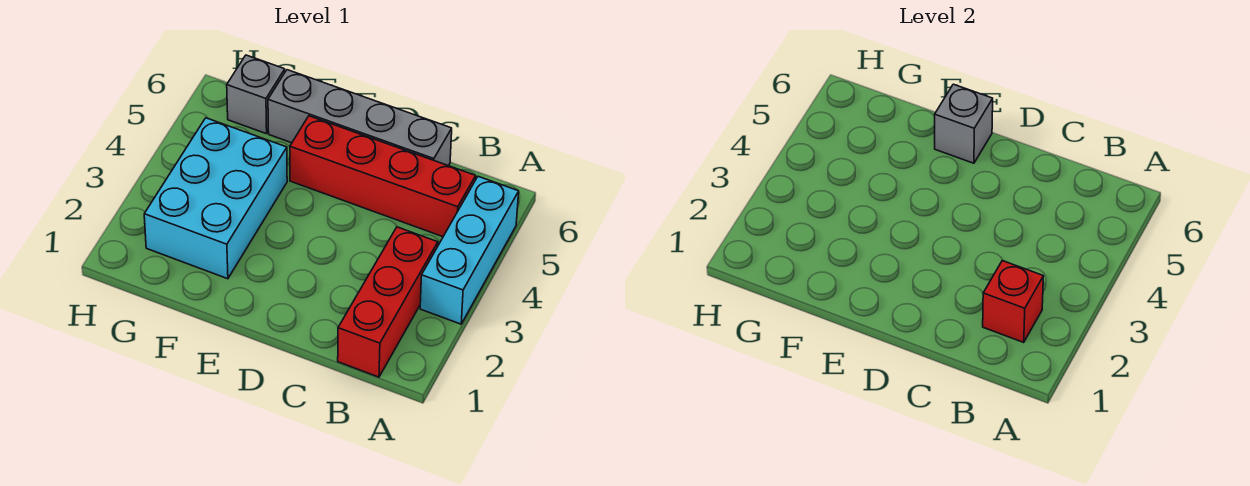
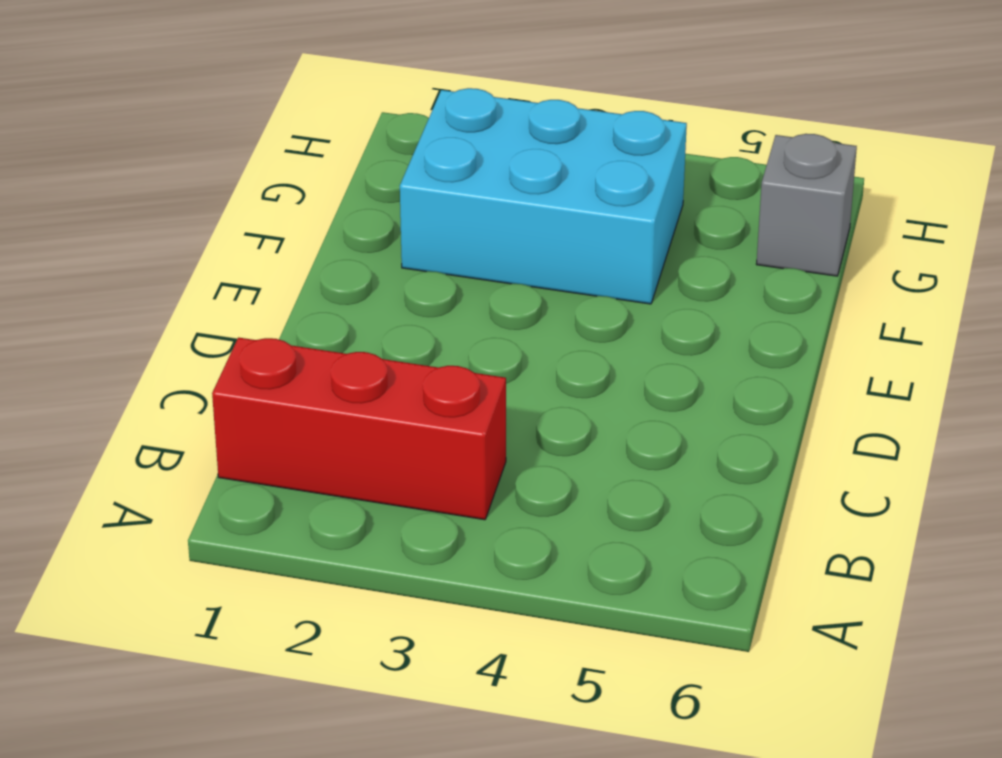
none -> cyan brick A3:A5 level 1
none -> red brick B5:E5 level 1

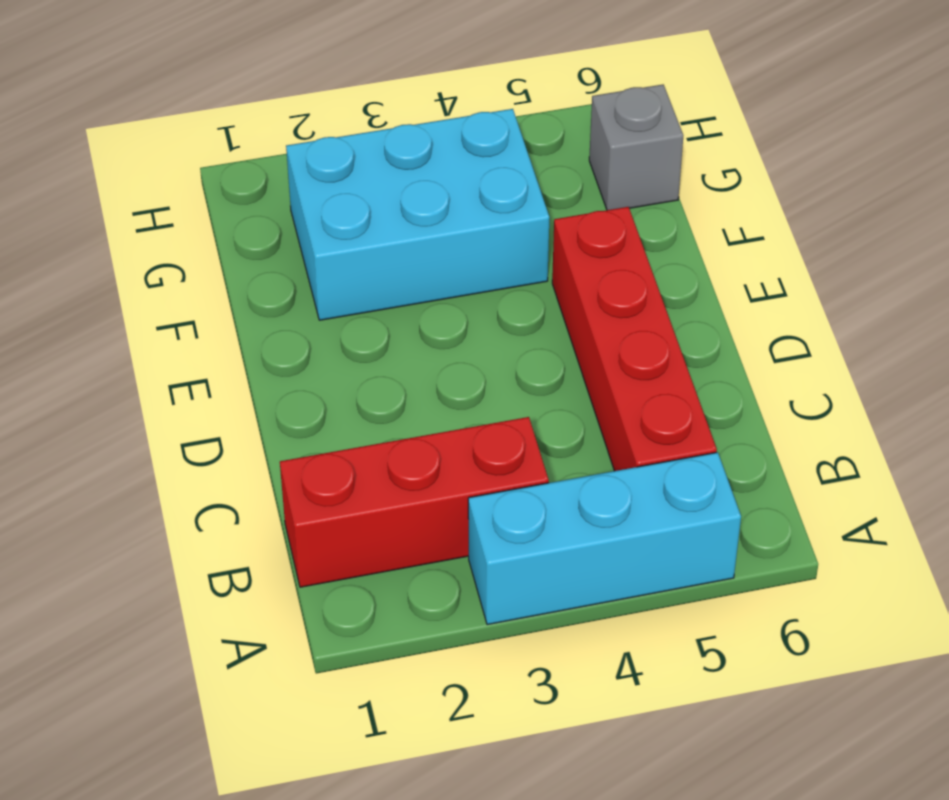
none -> grey brick C6:F6 level 1
none -> red brick B2 level 2

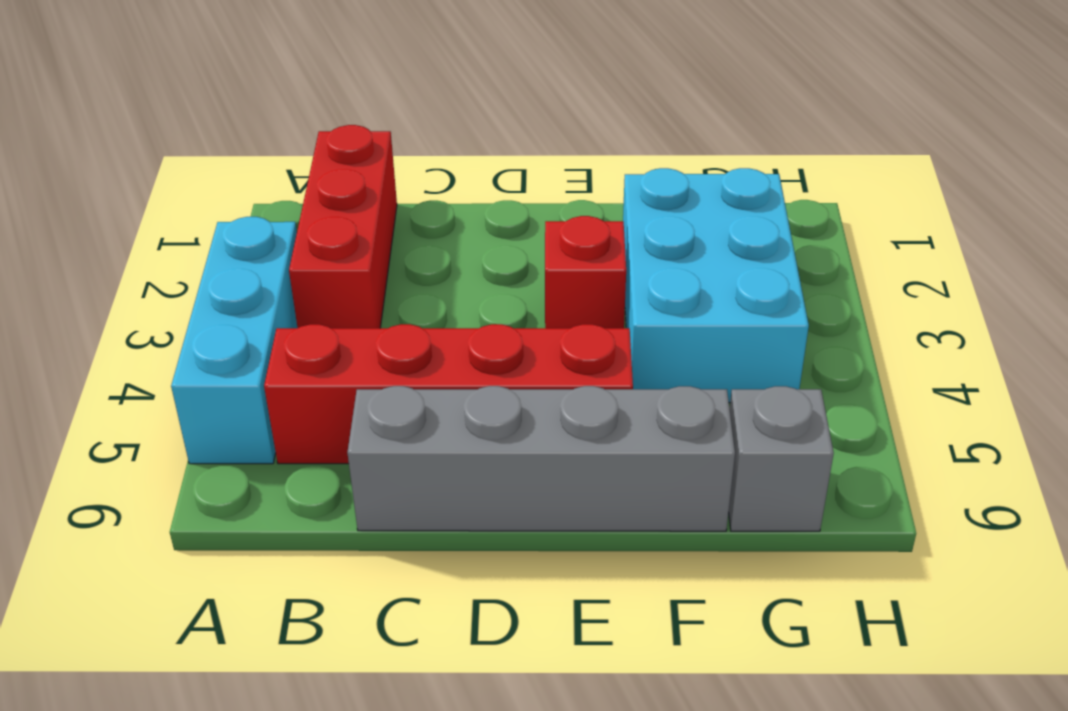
red brick E3 level 1 -> red brick B2 level 2
none -> grey brick E6 level 2

